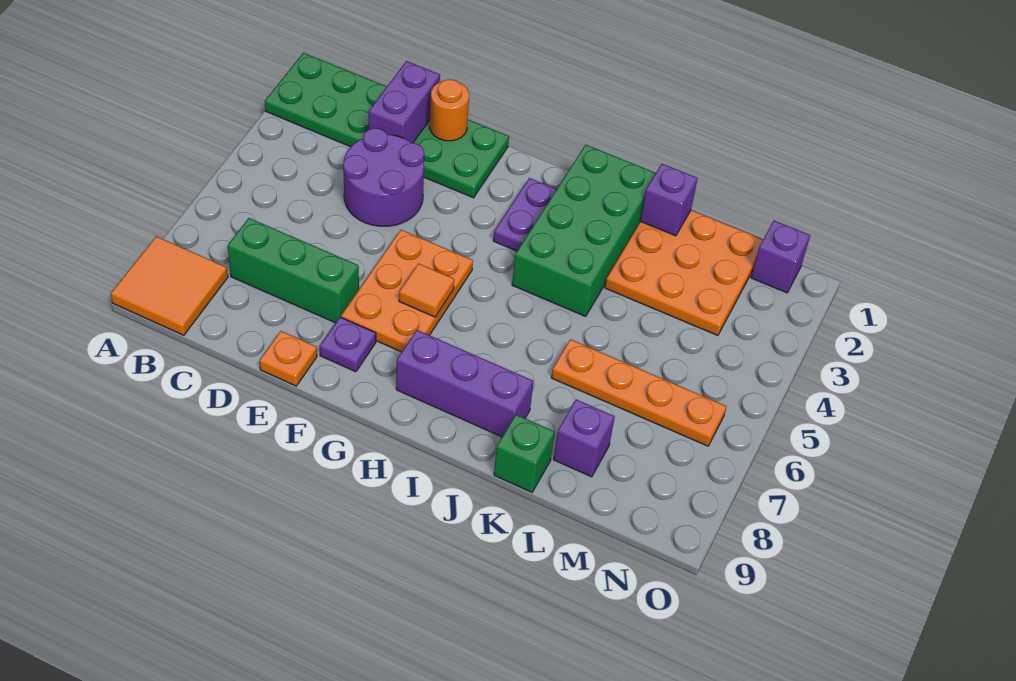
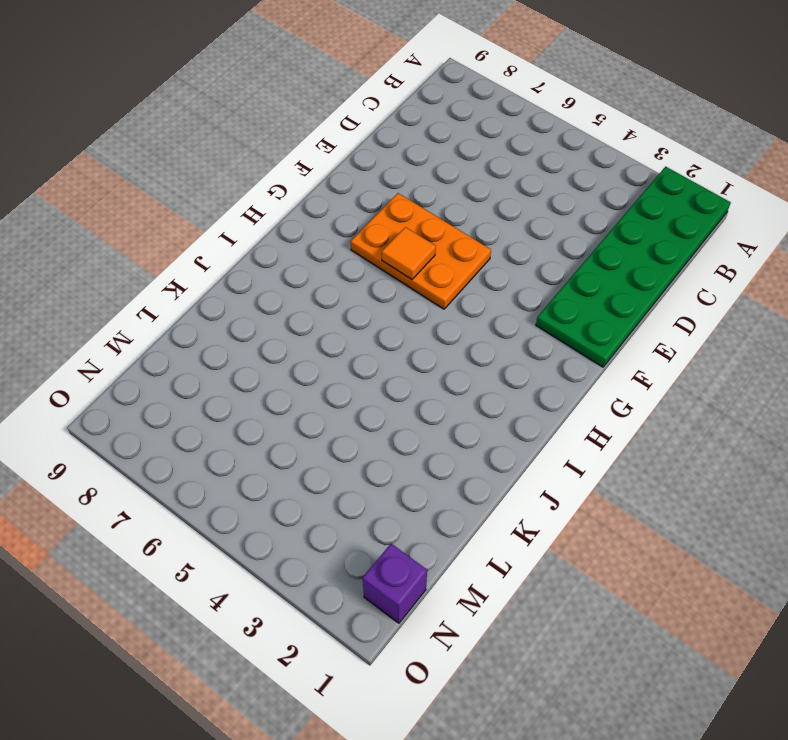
none -> orange tile A8:B9 level 1
none -> green brick C7:E7 level 1
none -> purple round brick D3:E4 level 1

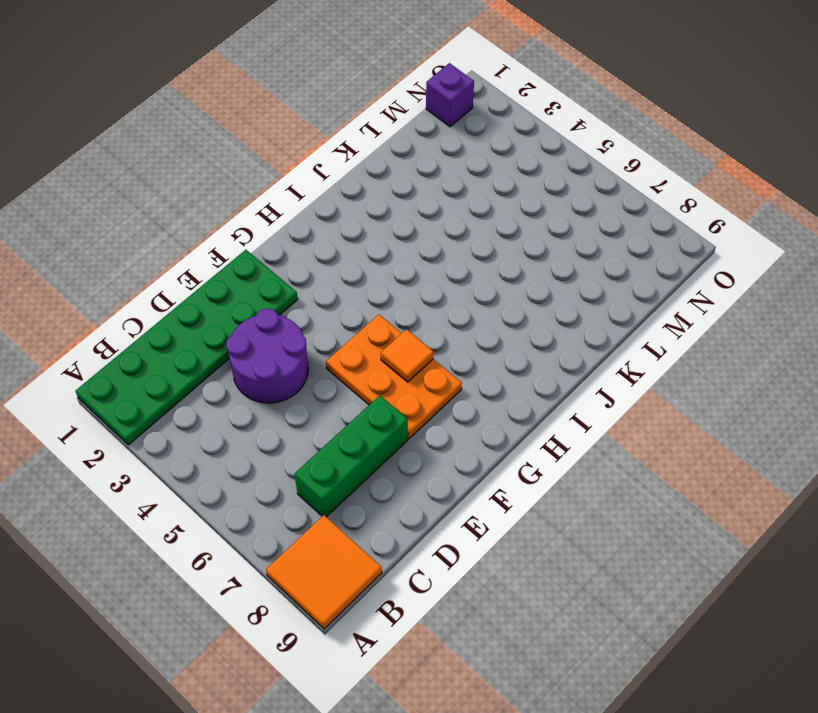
none -> orange plate E9 level 1
none -> purple plate F8 level 1
none -> purple plate H2:H3 level 1

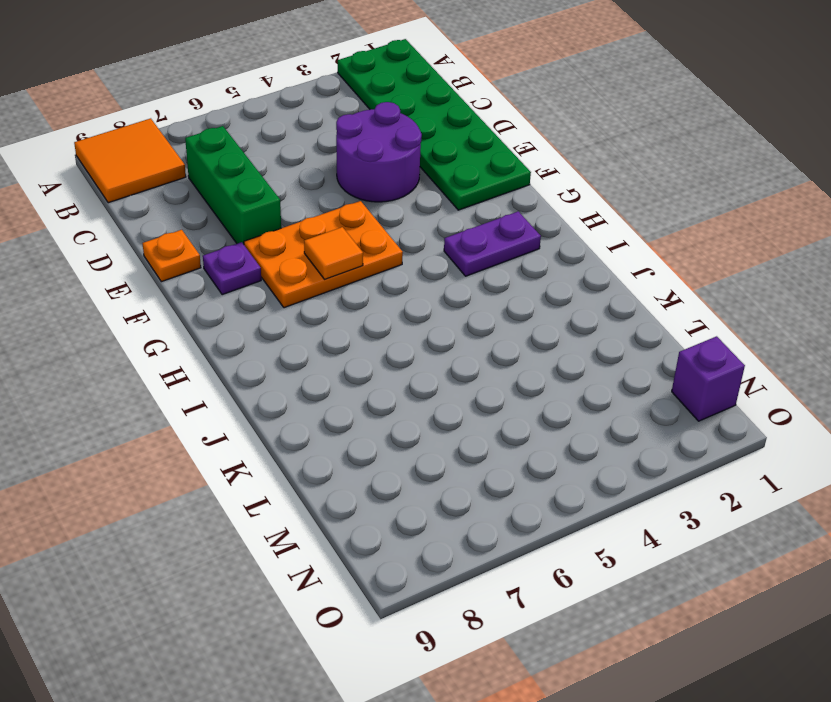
none -> purple brick H8:J8 level 1
none -> green brick I1:J4 level 1
none -> orange plate K1:M3 level 1

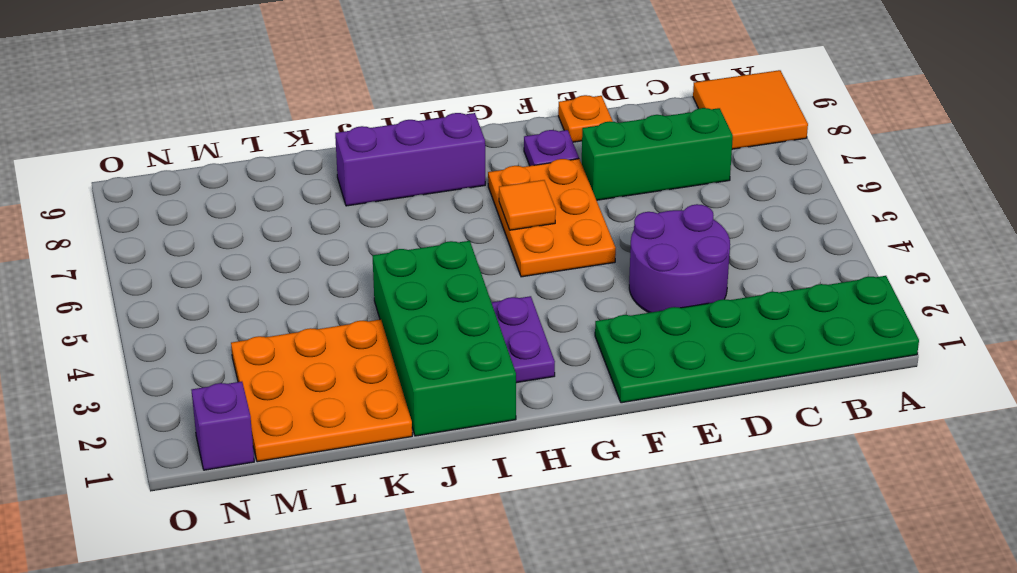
none -> orange plate K6:N6 level 1
none -> green brick K9 level 1
none -> purple brick L8 level 1

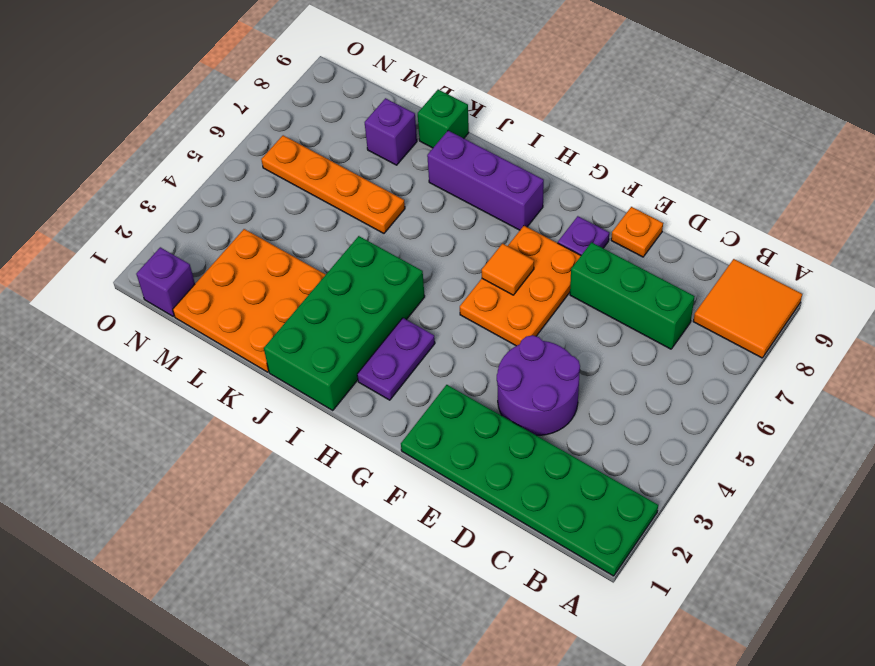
none -> purple brick D1:D2 level 2
none -> orange round brick E1 level 2
none -> purple brick K1 level 2

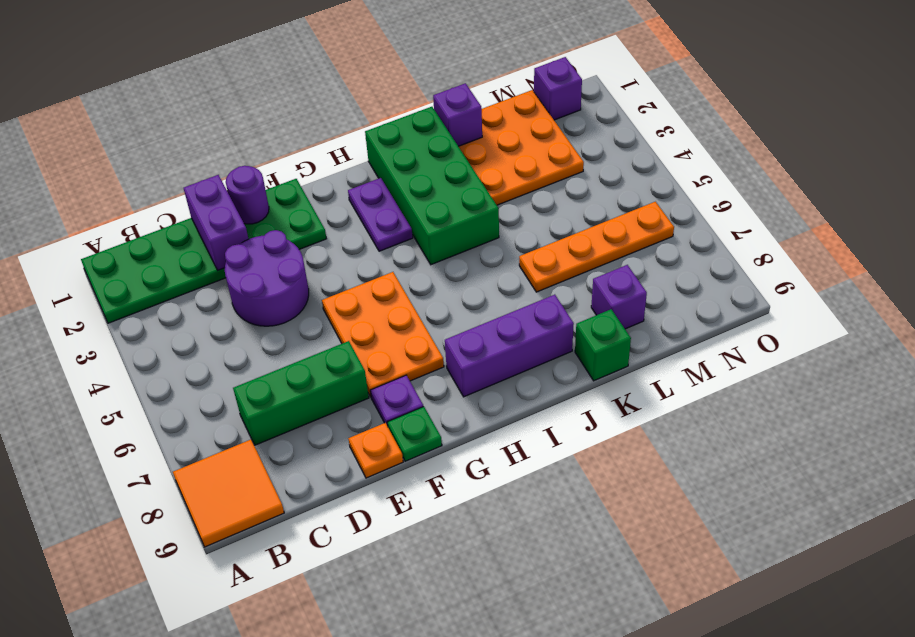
purple round brick E1 level 2 -> orange round brick E1 level 2
green plate F9 level 1 -> none
none -> orange tile G6 level 2

